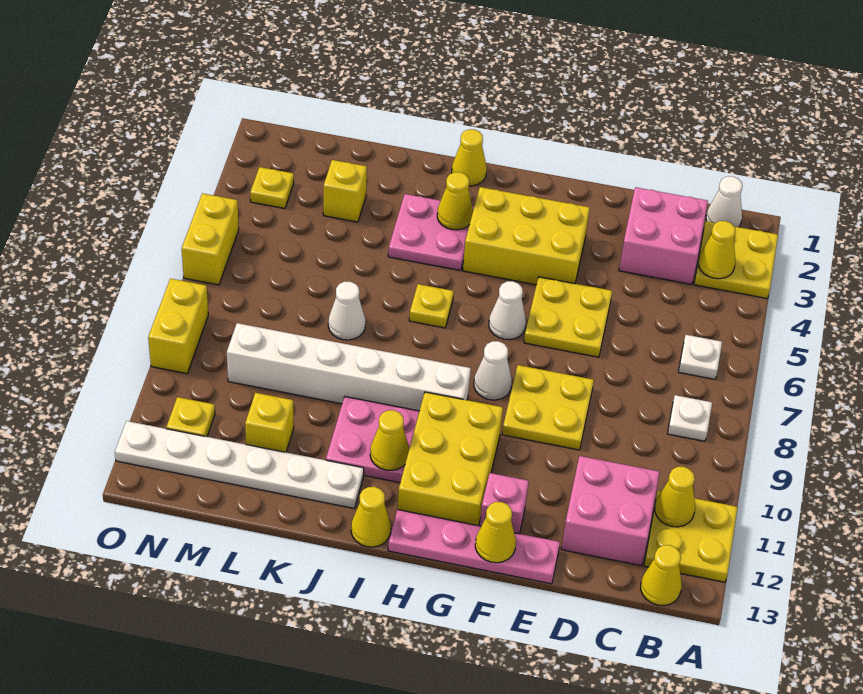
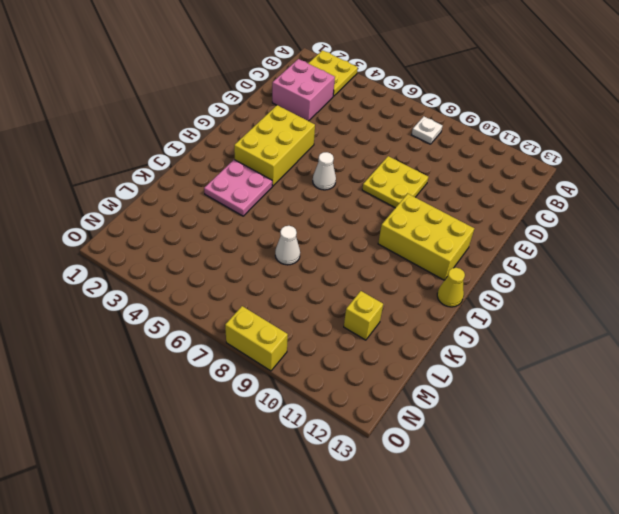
none -> yellow plate A11:B12 level 1
none -> white cone B1 level 1
none -> white plate B6 level 1
none -> yellow cone B13 level 1

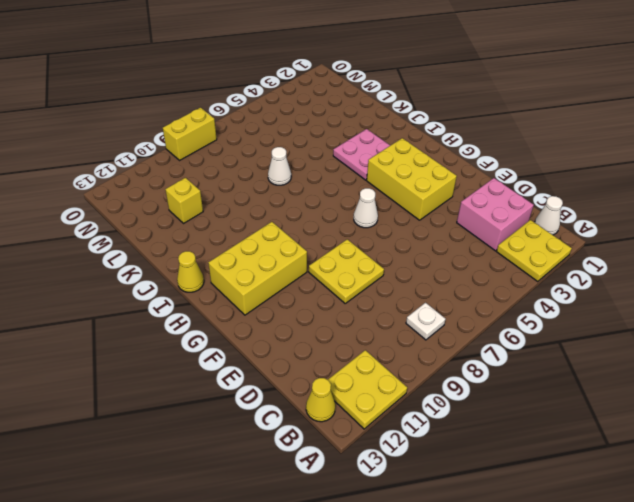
none -> white plate B6 level 1
none -> pink brick C11:D12 level 1
none -> yellow plate E5:F6 level 1
none -> pink plate E13:H13 level 1

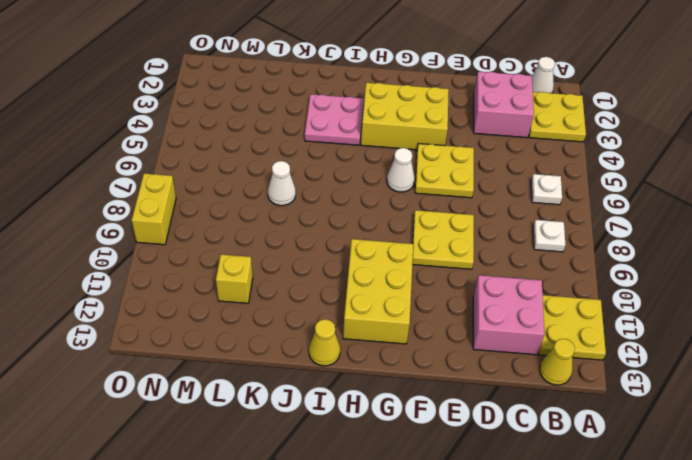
none -> pink plate E13:H13 level 1
none -> pink brick F12 level 1
none -> white cone G8 level 1
none -> white brick H9:M9 level 1

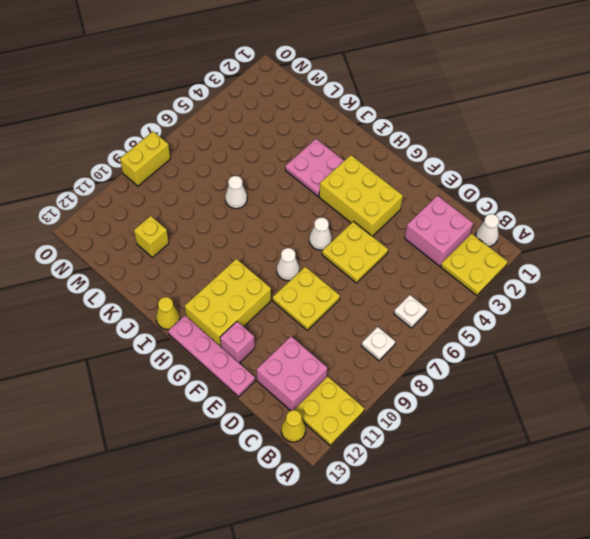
none -> white brick H9:M9 level 1
none -> yellow cone I1 level 1
none -> yellow plate I6 level 1
none -> pink plate I10:J11 level 1

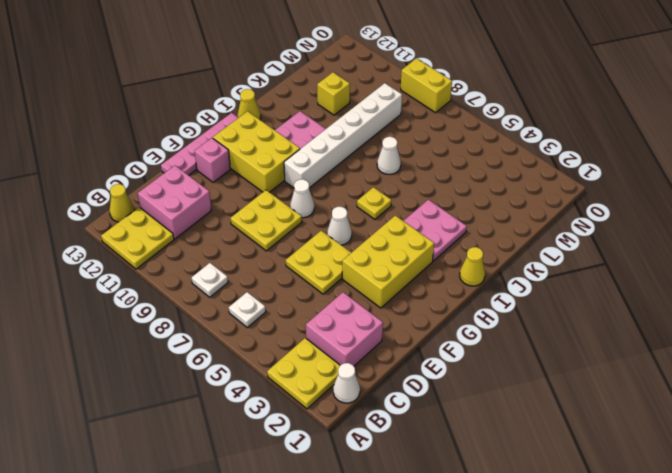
none -> white plate J12:O12 level 1
none -> yellow brick L3 level 1
none -> yellow plate N3 level 1
none -> yellow plate N11 level 1

